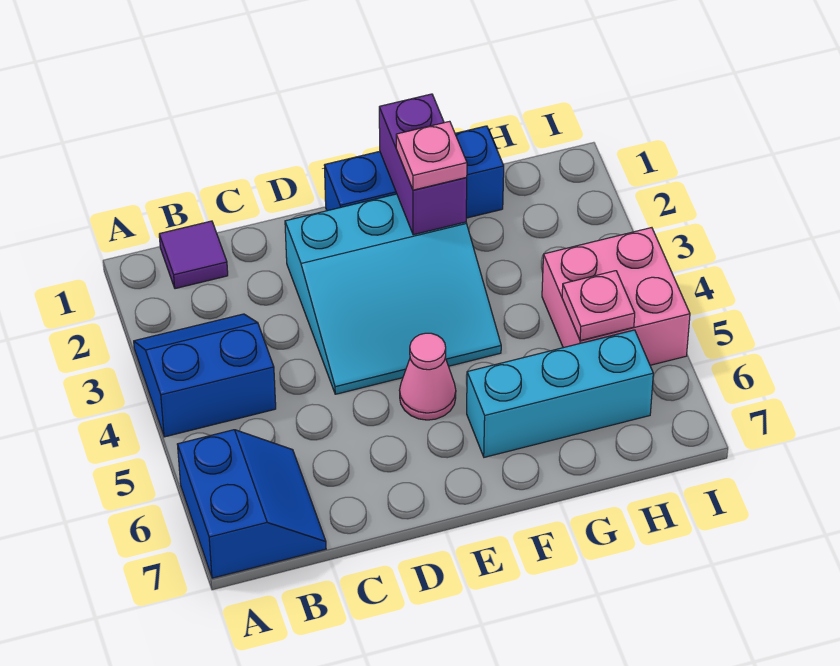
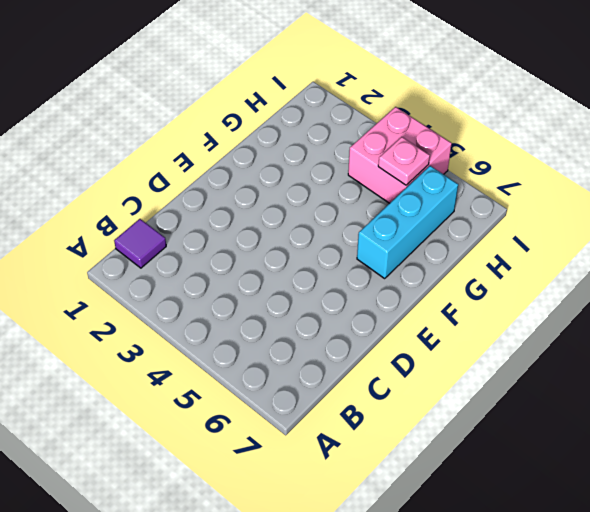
none -> blue slope A3:B4 level 1 top 4
none -> blue slope A6:B7 level 1 top A

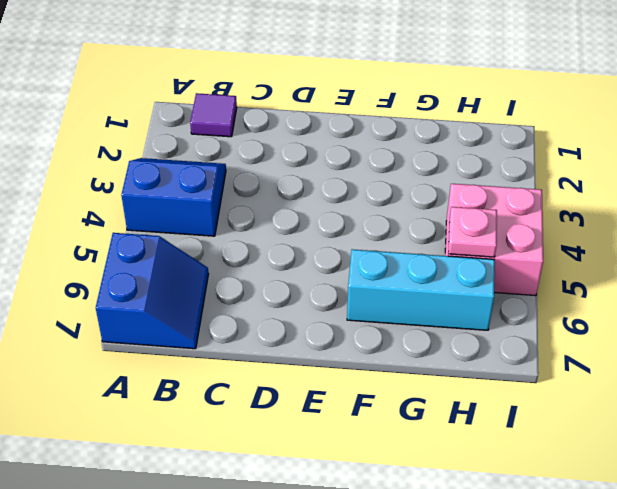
none -> cyan slope D2:F4 level 1 top 2
none -> blue brick E1:G1 level 1

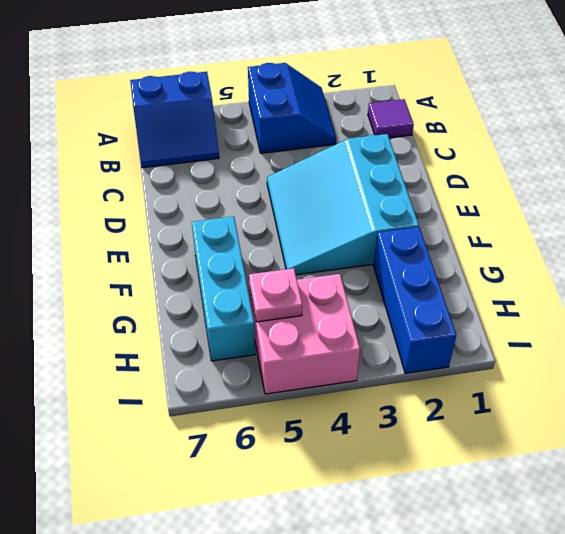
blue brick G2:I2 level 1 -> blue brick E1:G1 level 1
none -> pink cone E5 level 1
none -> purple brick F1:F2 level 2

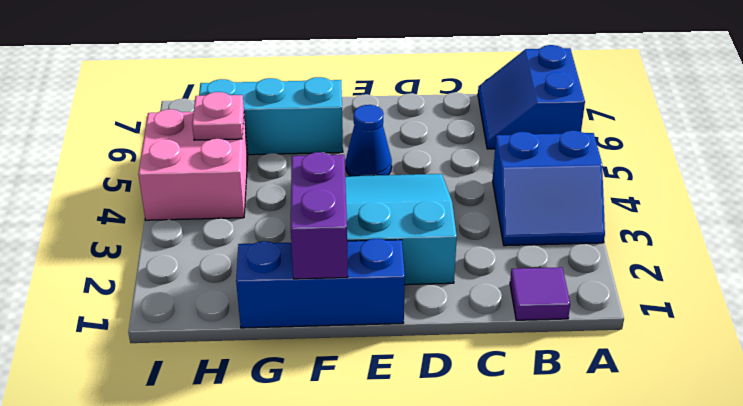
blue cone E5 level 1 -> pink cone E5 level 1
none -> pink plate F2 level 3

